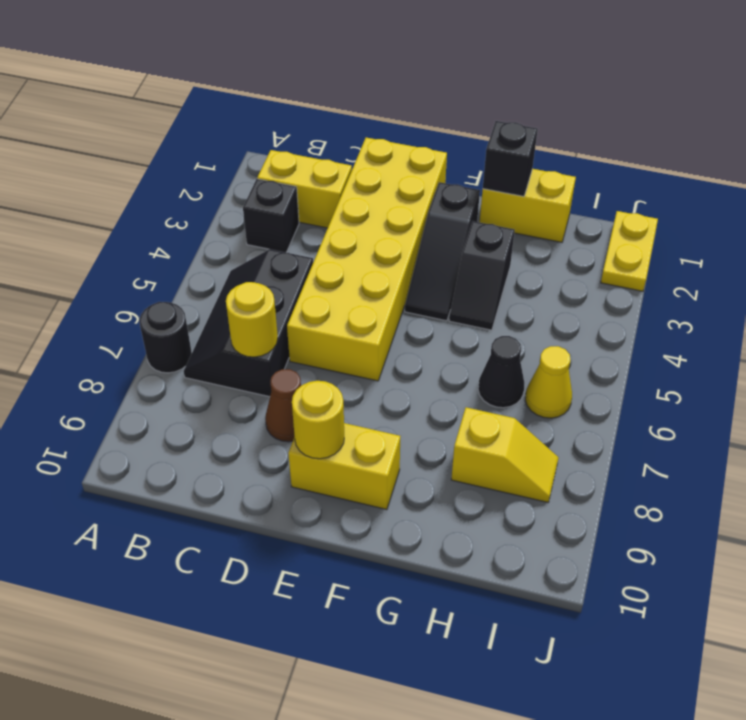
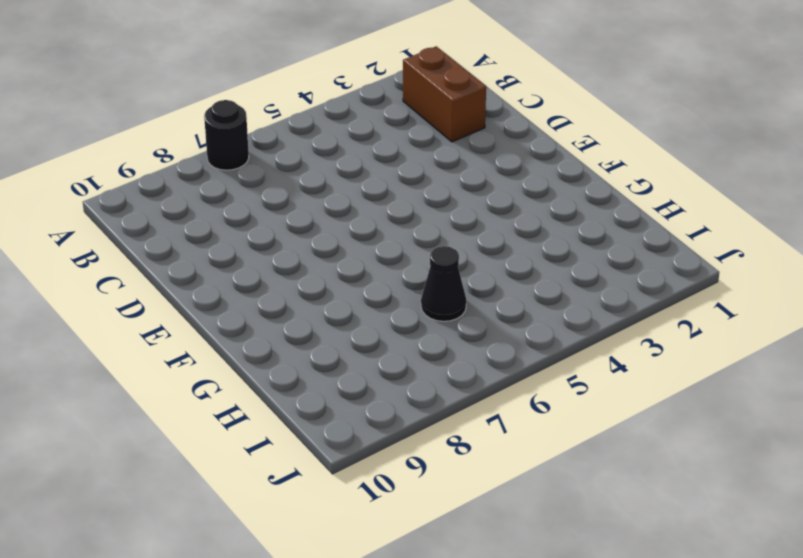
brown brick B2:C2 level 1 -> yellow brick B2:C2 level 1
none -> black brick B3 level 1
none -> black slope B5:C7 level 1 top C
none -> yellow brick D1:E6 level 1

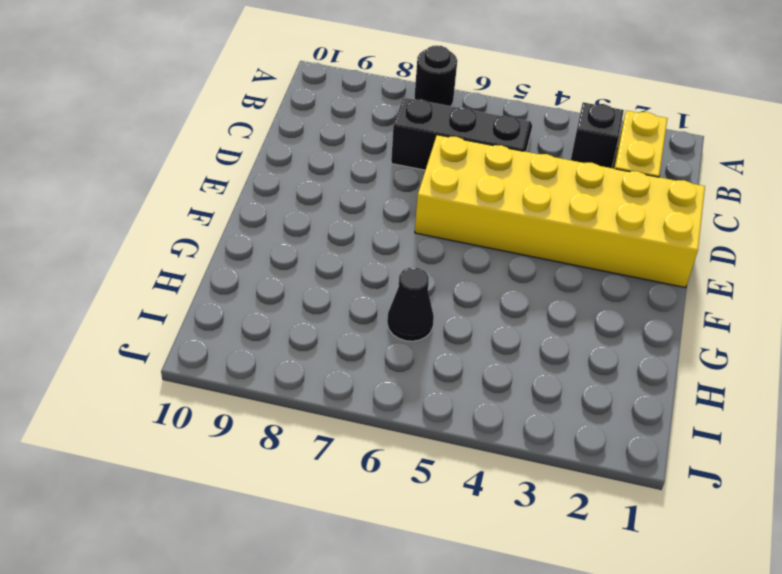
none -> brown cone D8 level 1
none -> yellow brick E9:F9 level 1
none -> black slope F2:F4 level 1 top 2

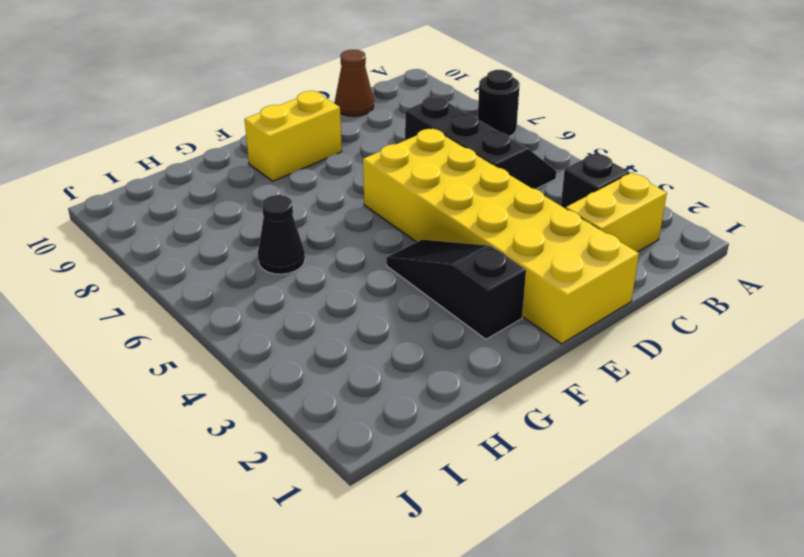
brown cone C10 level 1 -> brown cone D8 level 1
none -> yellow brick G1:H1 level 1
none -> black slope G3:G4 level 1 top 3
none -> yellow slope H8:I8 level 1 top H

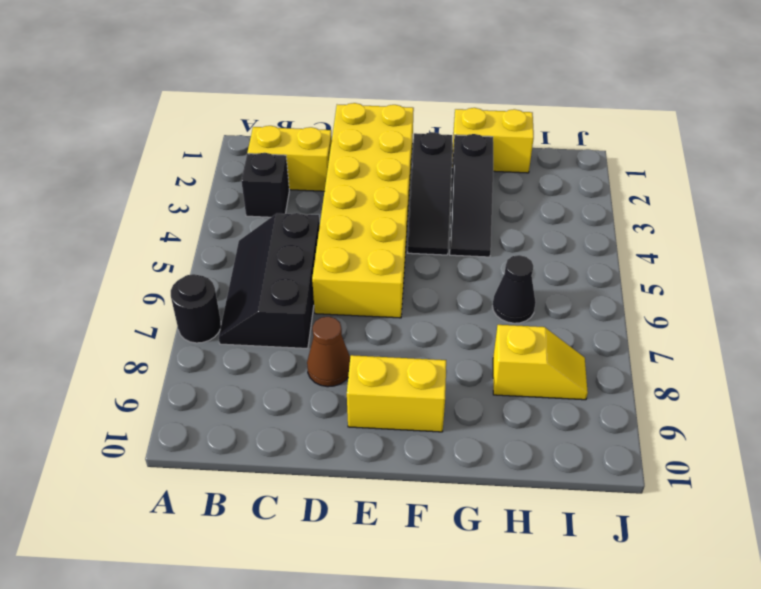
black slope G2:G4 level 1 top 2 -> black slope G3:G4 level 1 top 3
none -> yellow cone I6 level 1
none -> yellow plate J1:J2 level 1
none -> yellow round brick C7 level 2

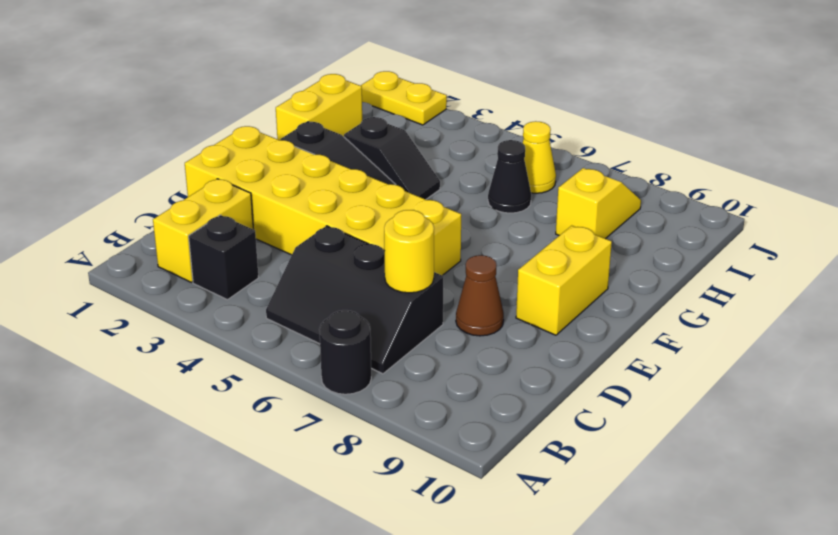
none -> yellow round brick E9 level 2
none -> black brick G1 level 2

